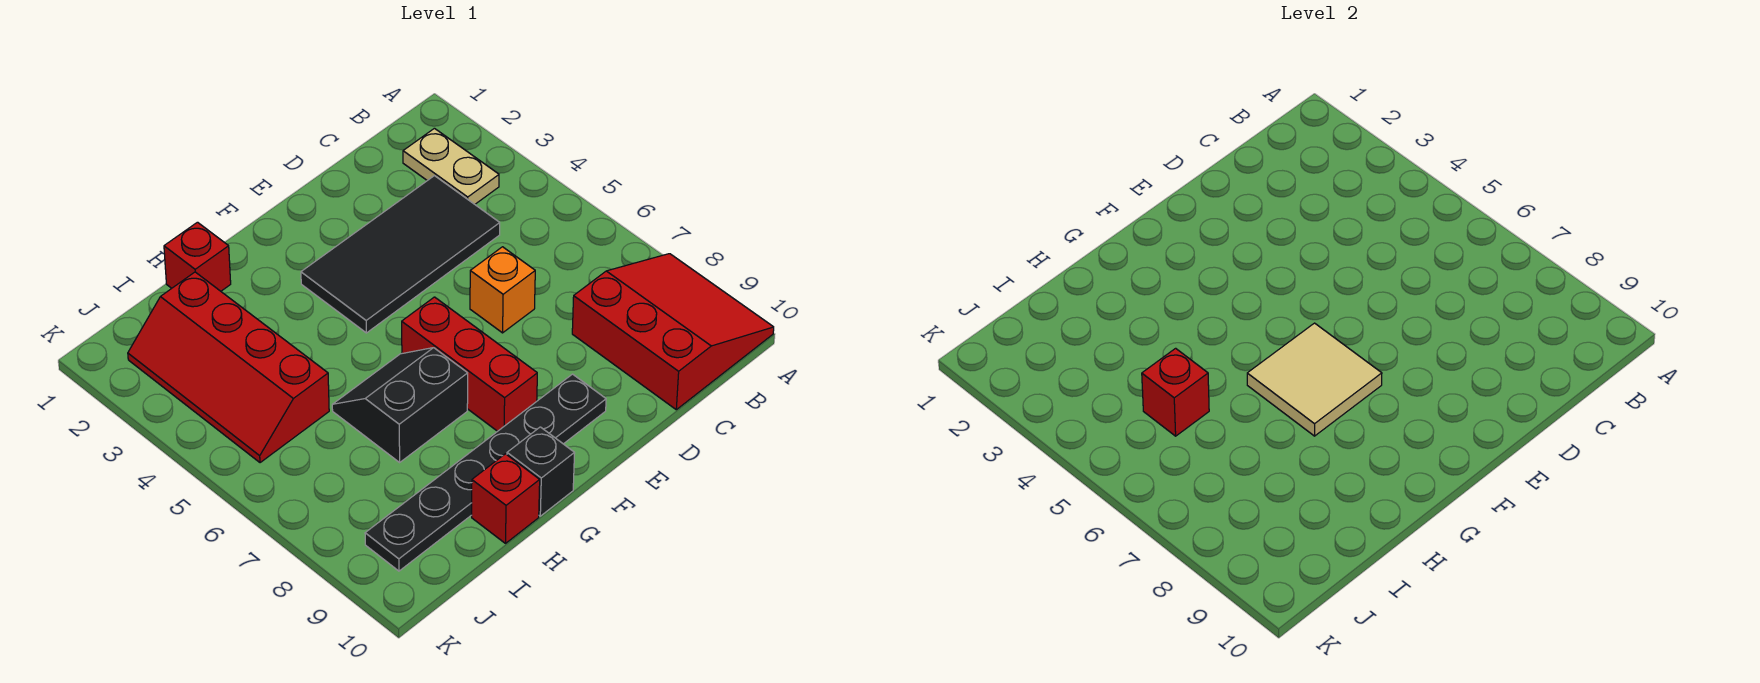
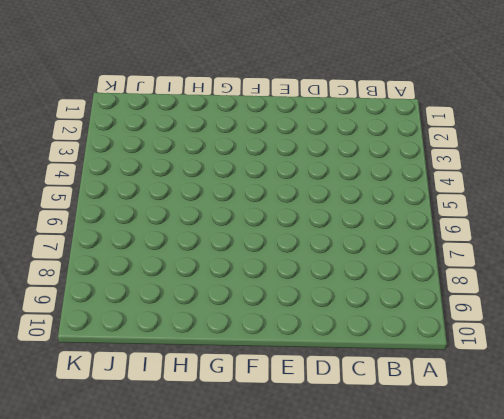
none -> red slope A8:C10 level 1 top C
none -> tan plate B2:B3 level 1
none -> black tile C3:F4 level 1

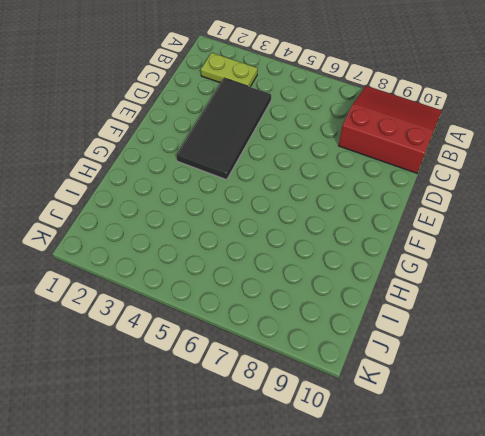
lime plate B2:B3 level 1 -> tan plate B2:B3 level 1
none -> orange brick D6 level 1
none -> black plate E9:J9 level 1
none -> red brick F6:F8 level 1

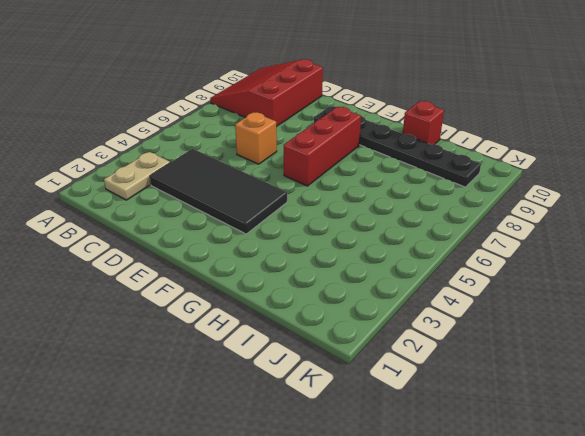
none -> black slope G6:H7 level 1 top 7
none -> black brick G10 level 1
none -> red brick H1 level 1

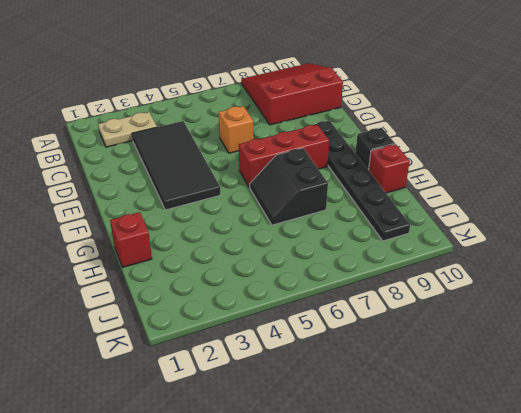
none -> red slope I2:J5 level 1 top I
none -> tan tile F6:G7 level 2
none -> red brick I5 level 2

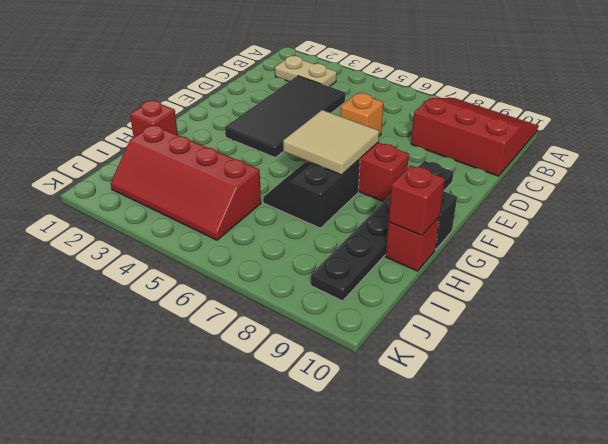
red brick H10 level 2 -> red brick I5 level 2

